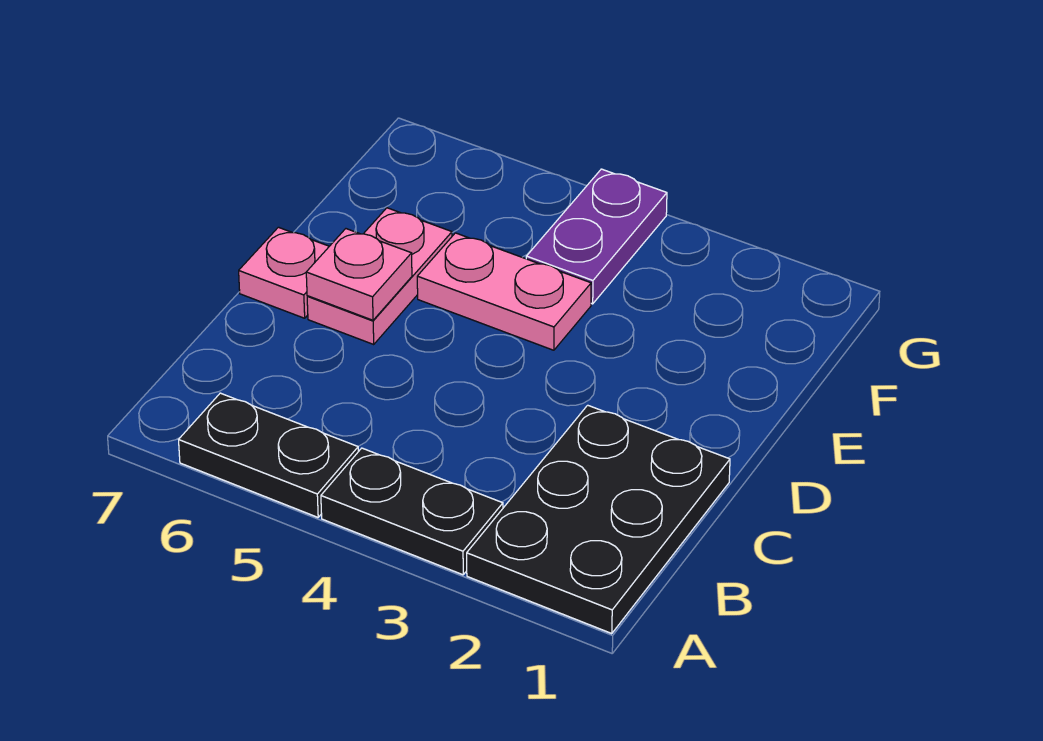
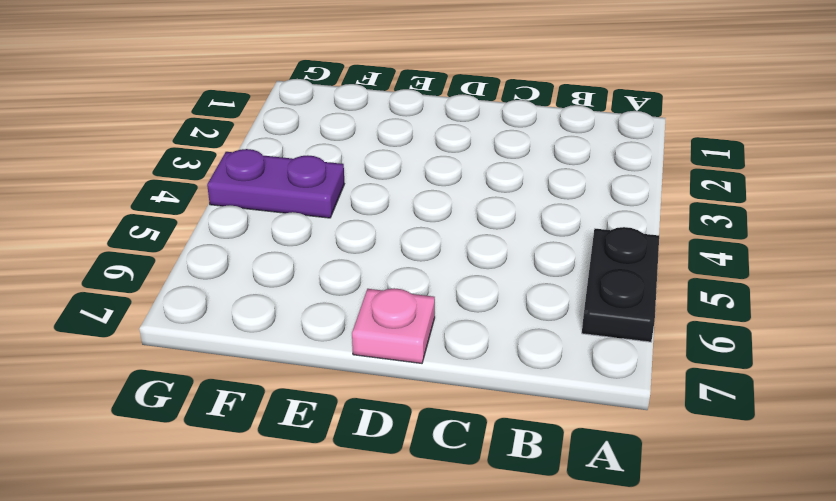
none -> black plate A1:C2 level 1
none -> black plate A3:A4 level 1

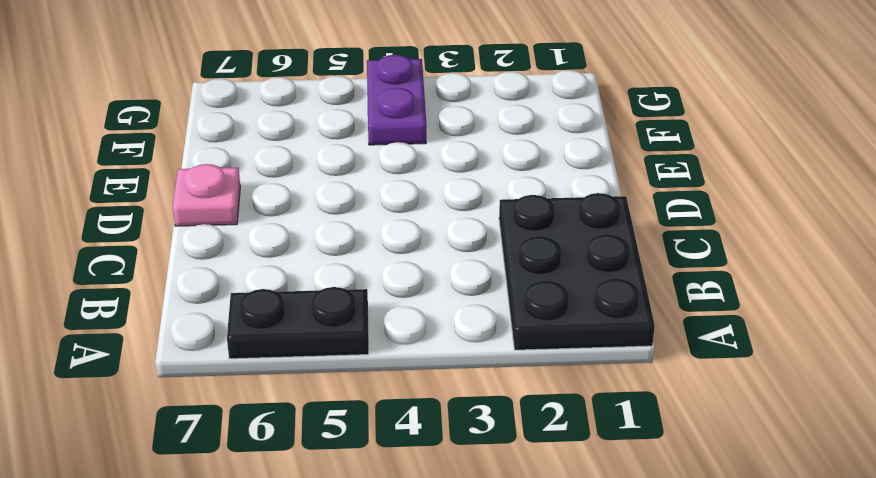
none -> black plate A3:A4 level 1
none -> pink plate D6:E6 level 1

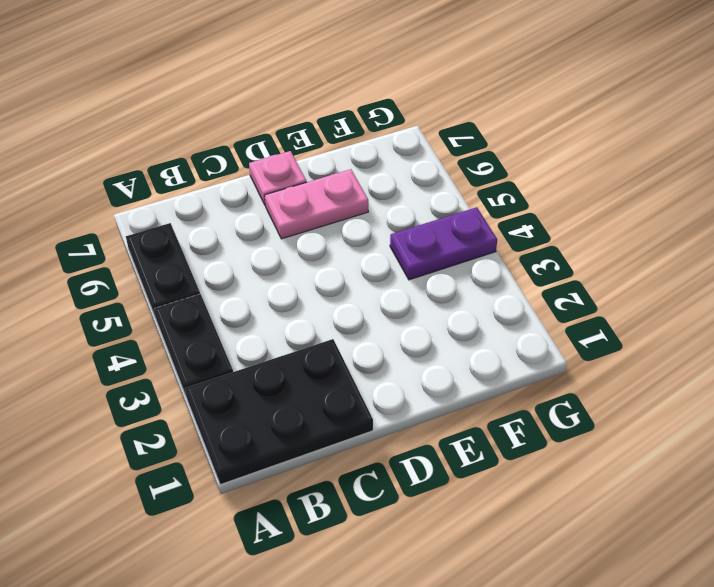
none -> pink plate E4:E5 level 1
none -> pink plate D6 level 2

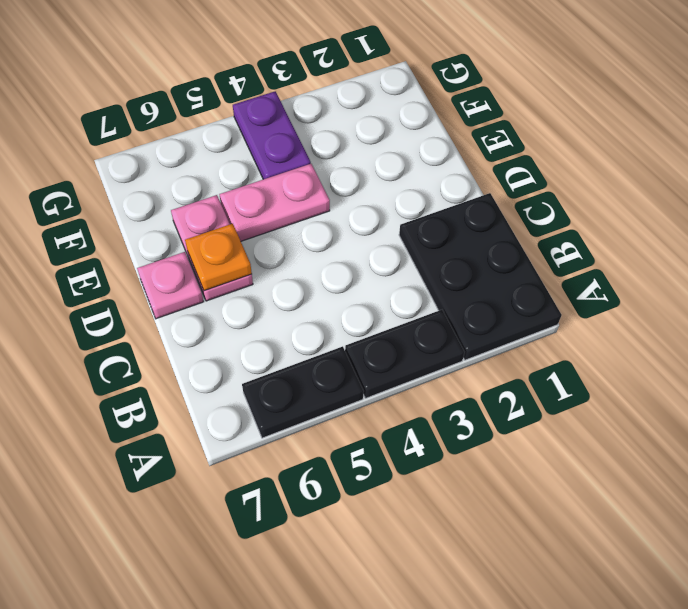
orange plate D6 level 2 -> pink plate D6 level 2

